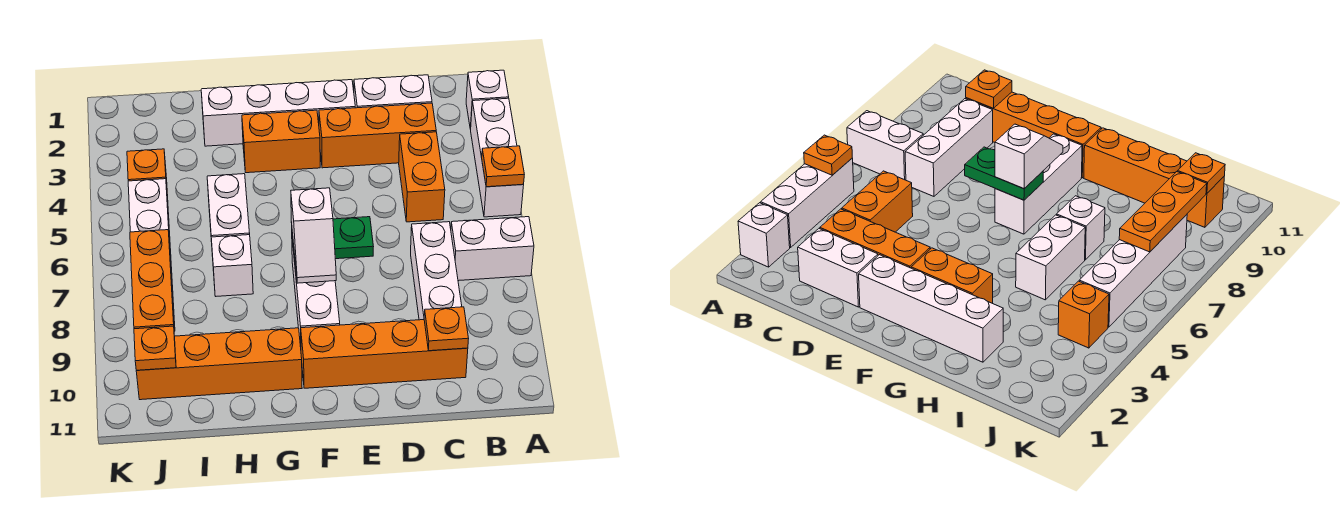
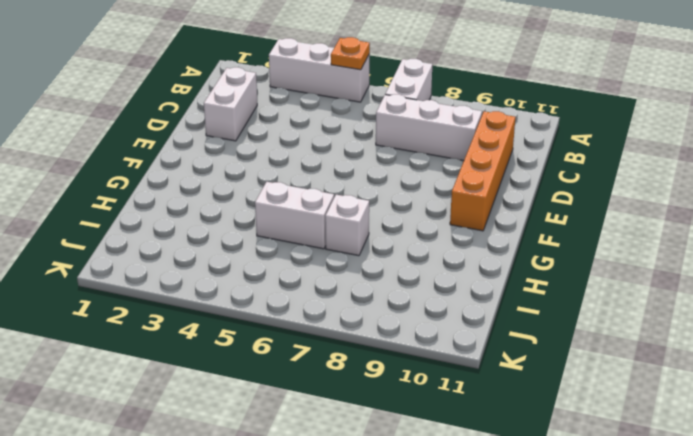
none -> white brick A2 level 1
none -> orange brick C3:E3 level 1
none -> orange brick C4:C5 level 1

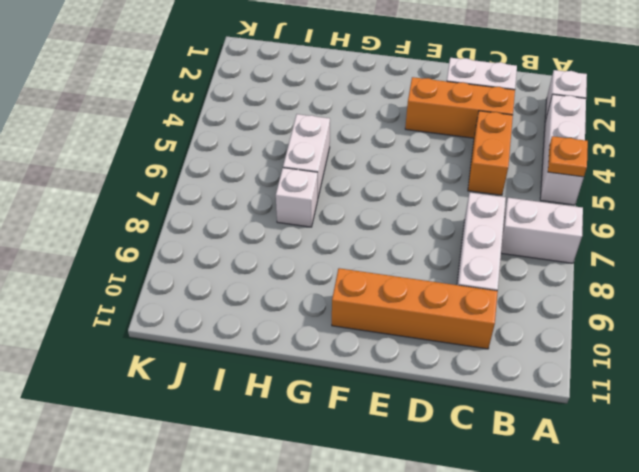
none -> white brick E2:H2 level 1
none -> orange brick F3:G3 level 1
none -> white brick F7:F9 level 1

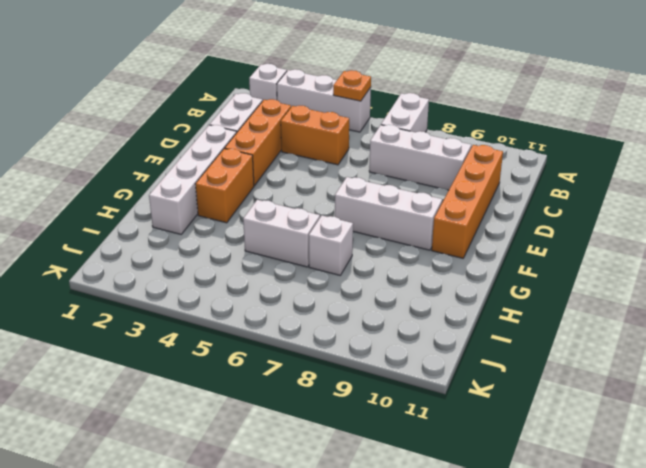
none -> orange brick G10:J10 level 1
none -> orange brick J4 level 1
none -> white brick J5:J8 level 1

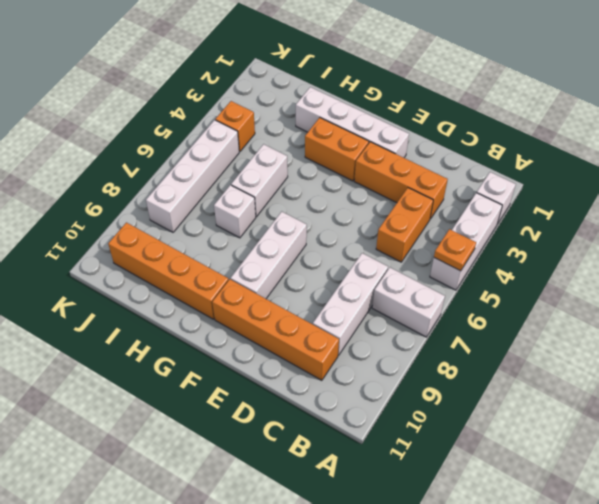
none -> white brick C2:D2 level 1
none -> orange plate C10 level 2
none -> green plate E7:F7 level 2

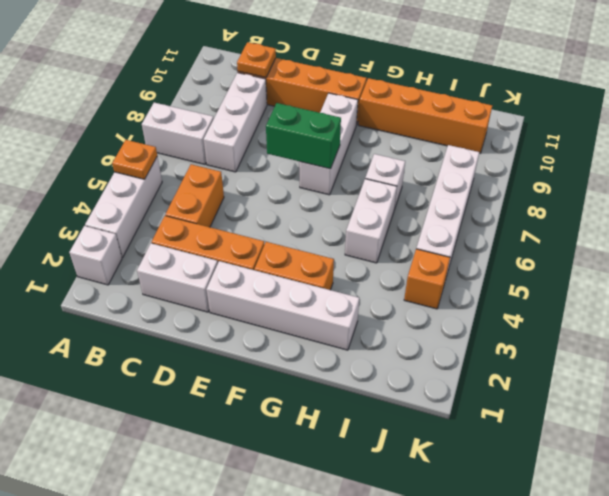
green brick E7:F7 level 2 -> green plate E7:F7 level 2
none -> orange plate J7:J9 level 2
none -> orange plate J10 level 2
none -> white slope F7:F8 level 3 top 7

